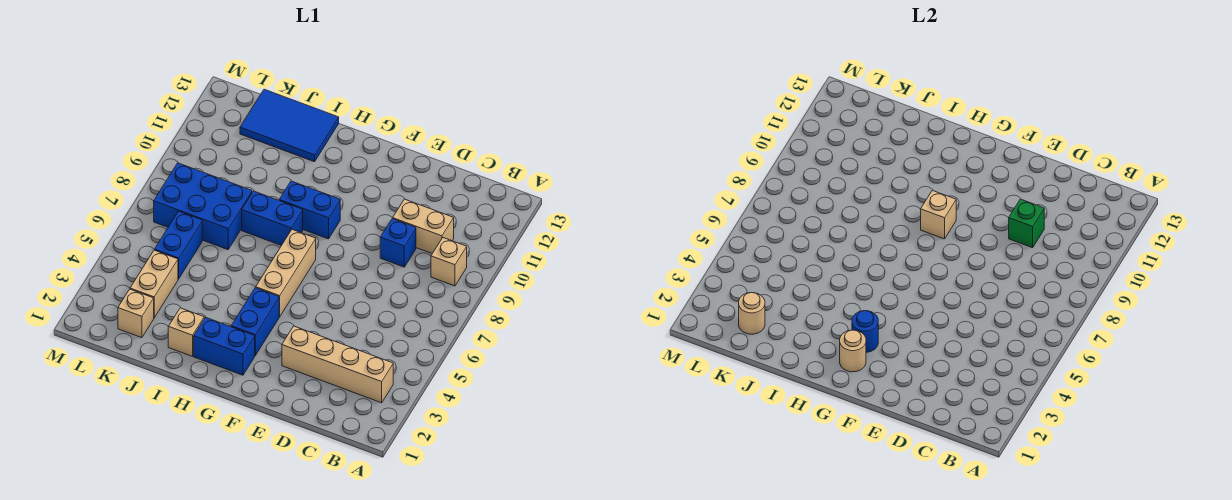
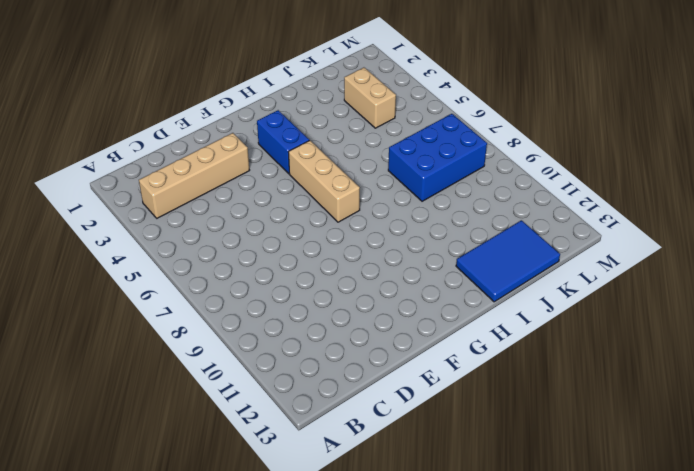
none -> tan brick B9 level 1
none -> tan brick C10:D10 level 1
none -> blue brick D9 level 1

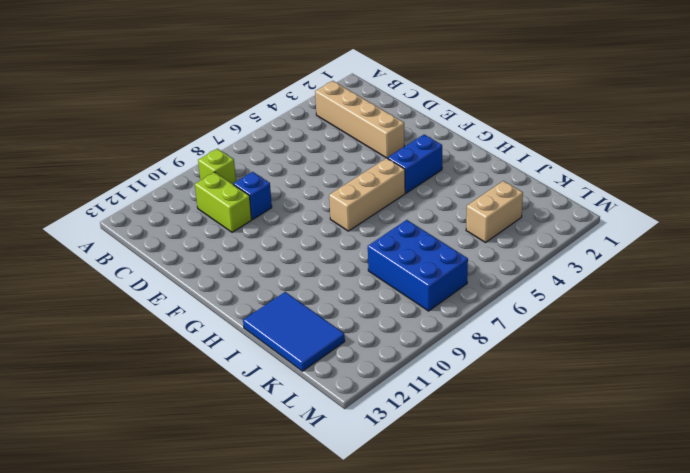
lime brick B9 level 1 -> tan brick B9 level 1
lime brick C10:D10 level 1 -> tan brick C10:D10 level 1
none -> blue brick G2:H2 level 1
none -> blue brick G9:H9 level 1
none -> blue brick H8:I8 level 1

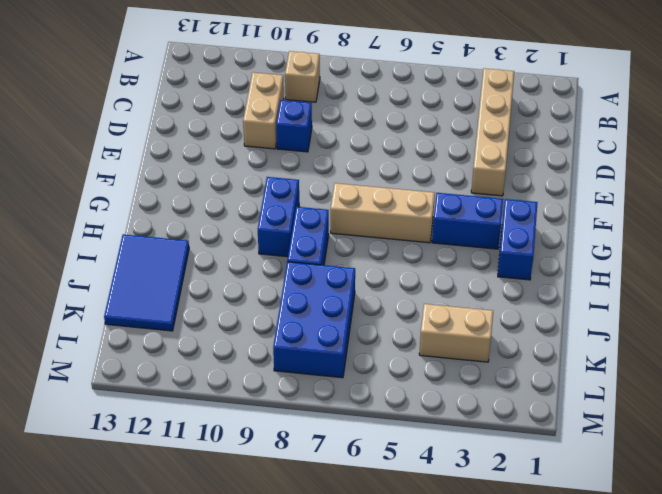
none -> tan brick I2 level 1
none -> tan brick K2 level 1
none -> blue brick K5:K6 level 1

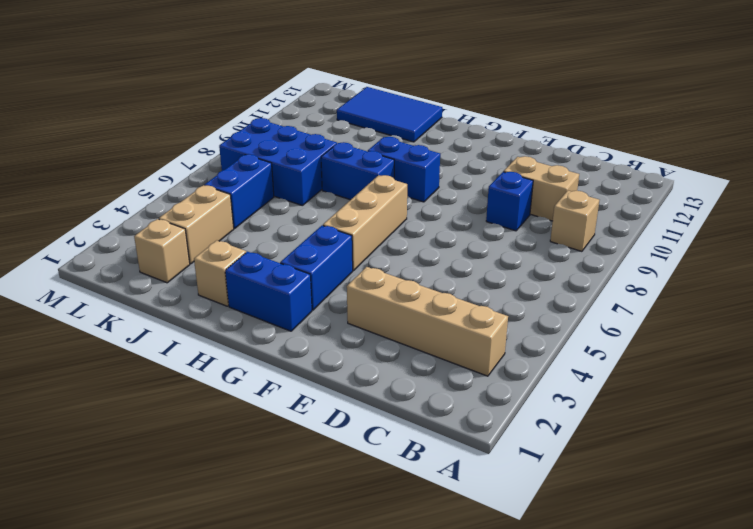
none -> green brick D10 level 2
none -> tan round brick G2 level 2
none -> blue round brick G3 level 2

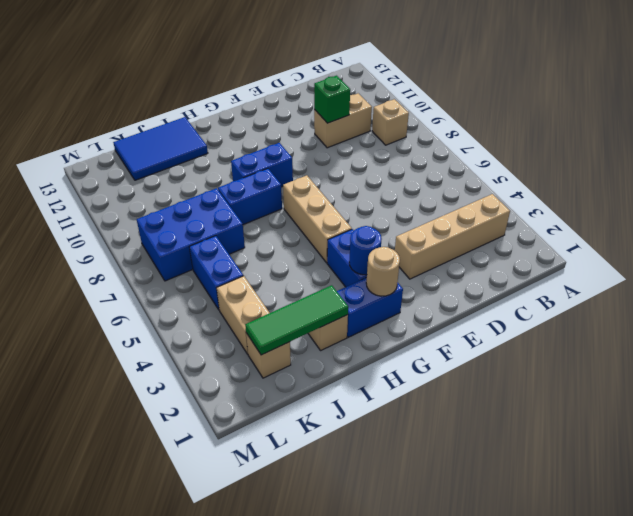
green tile I2:K2 level 2 -> tan round brick K2 level 2
none -> blue brick D9 level 1
none -> tan brick G9 level 2

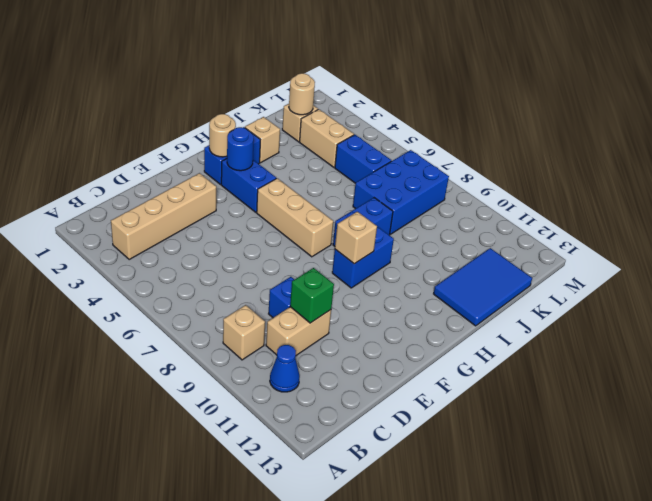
blue cone B11 level 1 -> none

